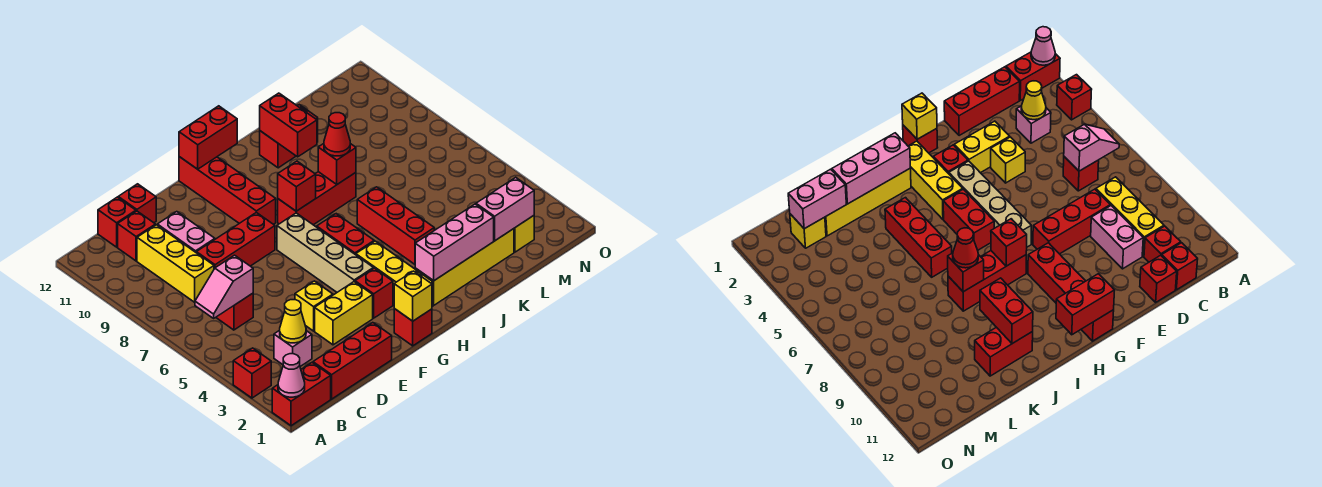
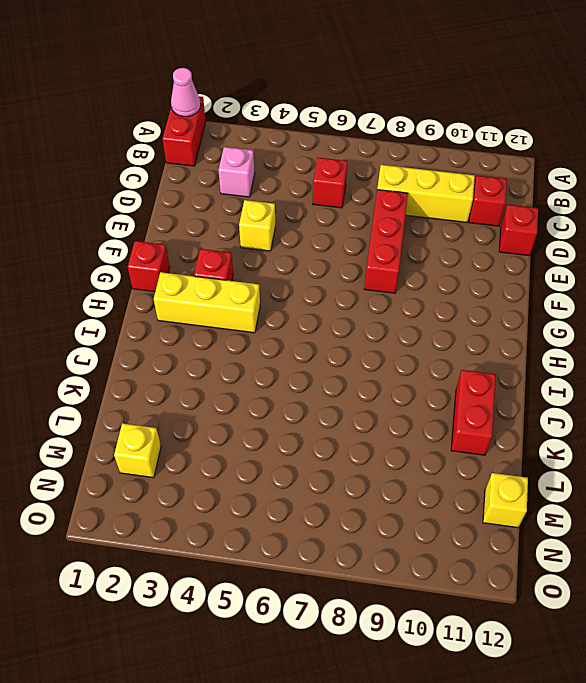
yellow brick M12 level 1 -> yellow brick G1 level 2
none -> red brick A3 level 1
none -> red brick C1:E1 level 1
none -> red brick C12 level 1
none -> pink brick D9:D10 level 1

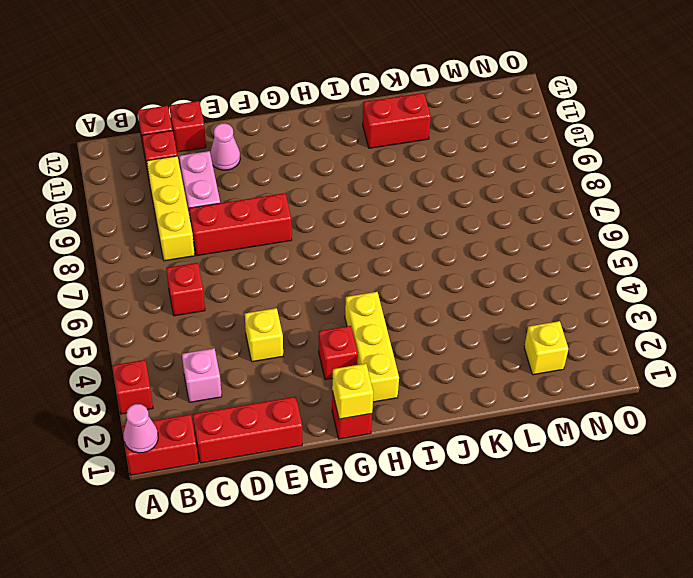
pink cone E11 level 1 -> none
none -> yellow brick E3:F3 level 1
none -> tan brick G4:G7 level 1
none -> red brick G9:G12 level 1
none -> red brick H5:H6 level 1

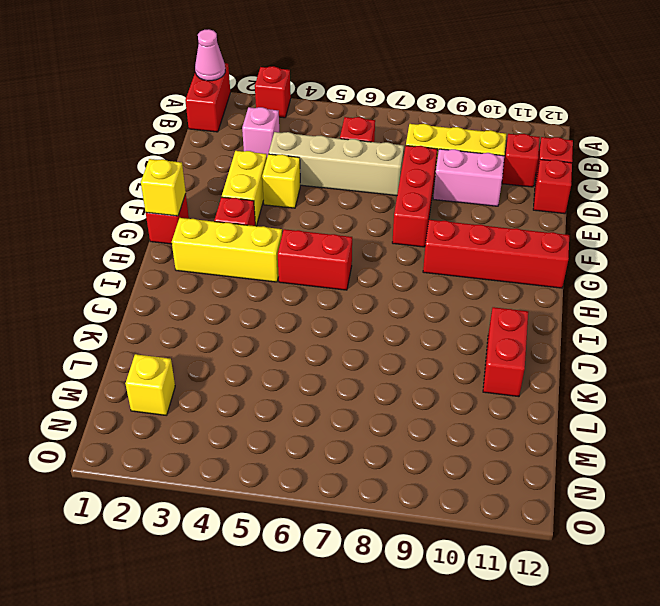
tan brick D4:D7 level 1 -> tan brick G4:G7 level 1
none -> red brick C1:E1 level 1
none -> red brick H8:J8 level 1
none -> yellow brick I2:L2 level 1
none -> red brick J4:J6 level 1

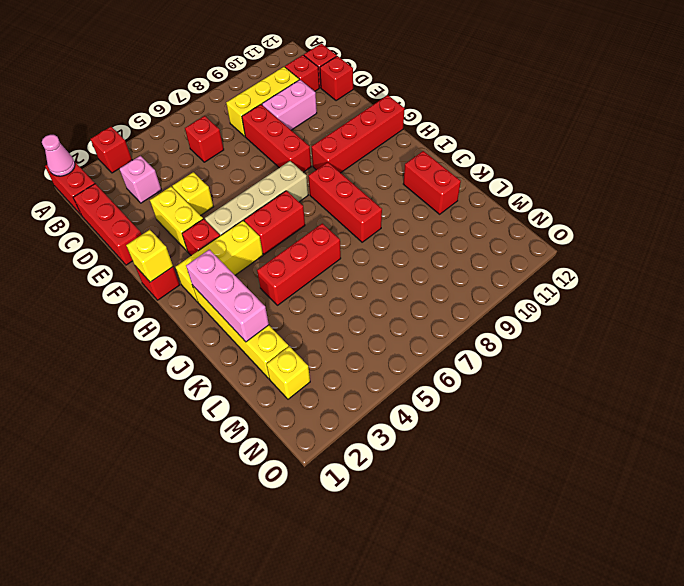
none -> pink slope B6:C6 level 2 top C
none -> yellow cone C3 level 2
none -> red brick G12:H12 level 2
none -> red brick H8 level 2

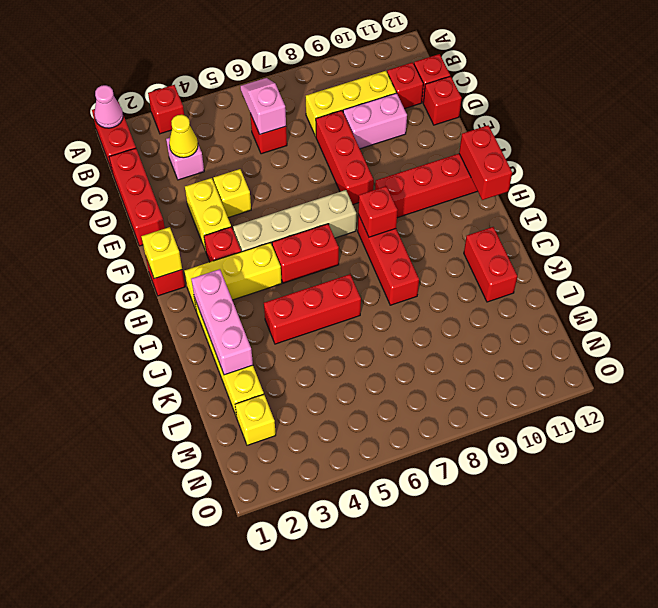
none -> red brick J8 level 2
none -> red brick J10:J11 level 2
none -> pink brick L2:M2 level 2
none -> red cone J8 level 3

